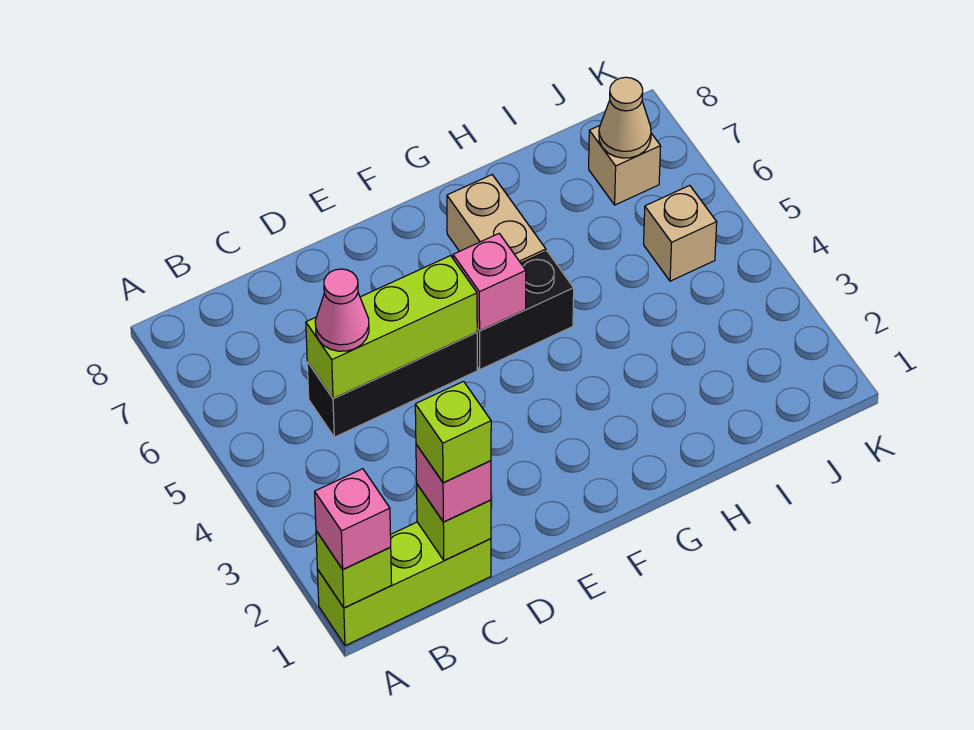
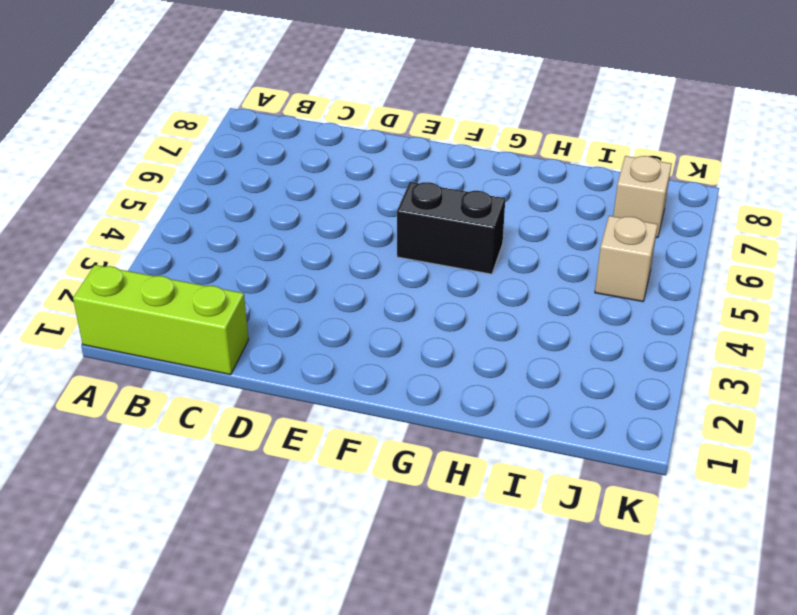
none -> black brick C5:E5 level 1
none -> tan brick G6:G7 level 1
none -> lime brick A1 level 2

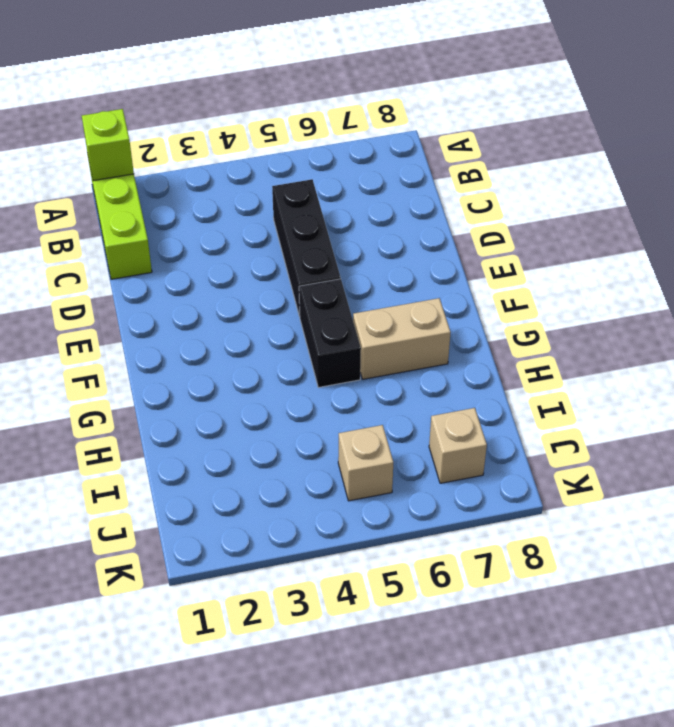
none -> lime brick C1 level 2
none -> lime brick C5:E5 level 2
none -> pink brick F5 level 2

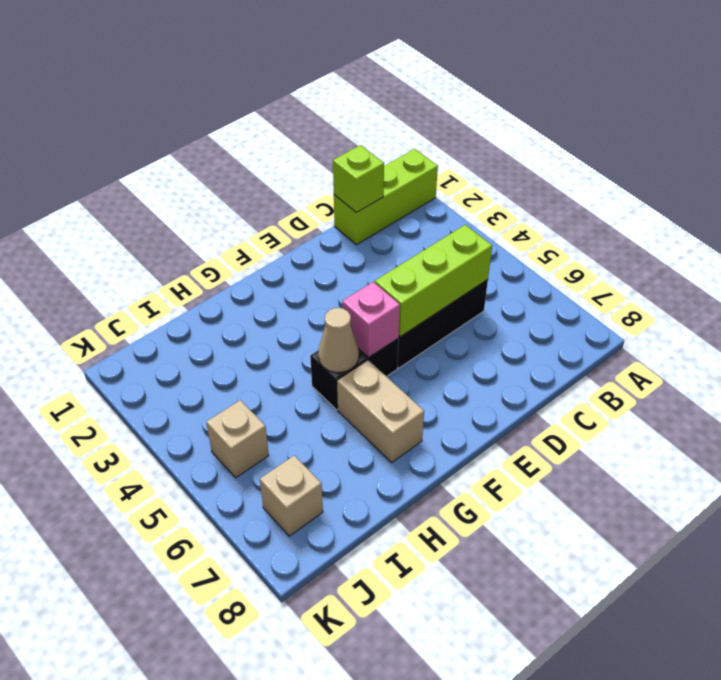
tan cone G5 level 2 -> tan cone J7 level 2
none -> lime brick A1 level 2
none -> pink brick A1 level 3
none -> pink brick C1 level 3

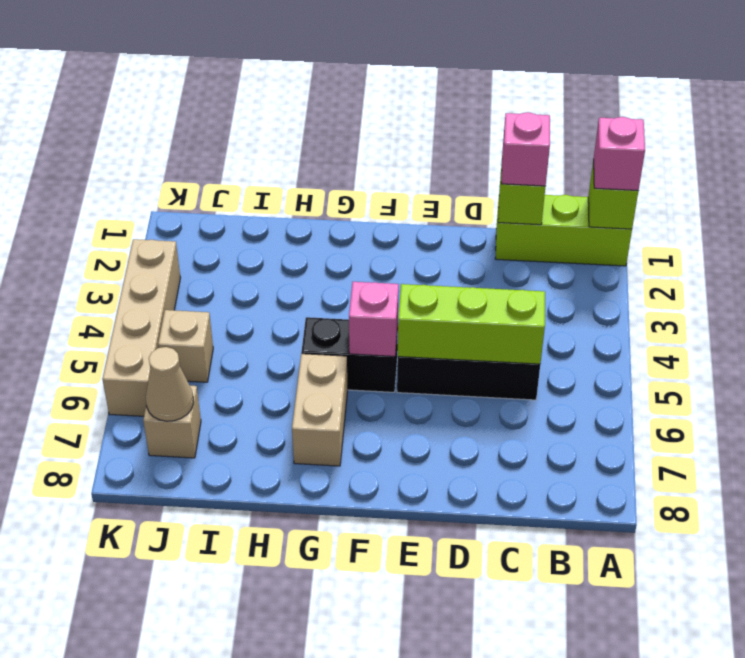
tan brick K3:K6 level 1 -> none
none -> pink cone C5 level 3
none -> lime brick C1 level 4

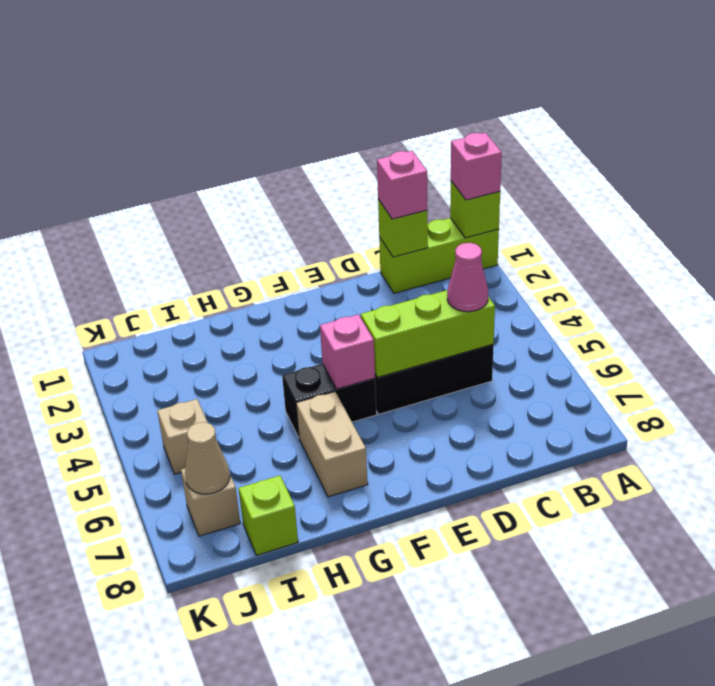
lime brick I8 level 1 -> lime brick C1 level 4

